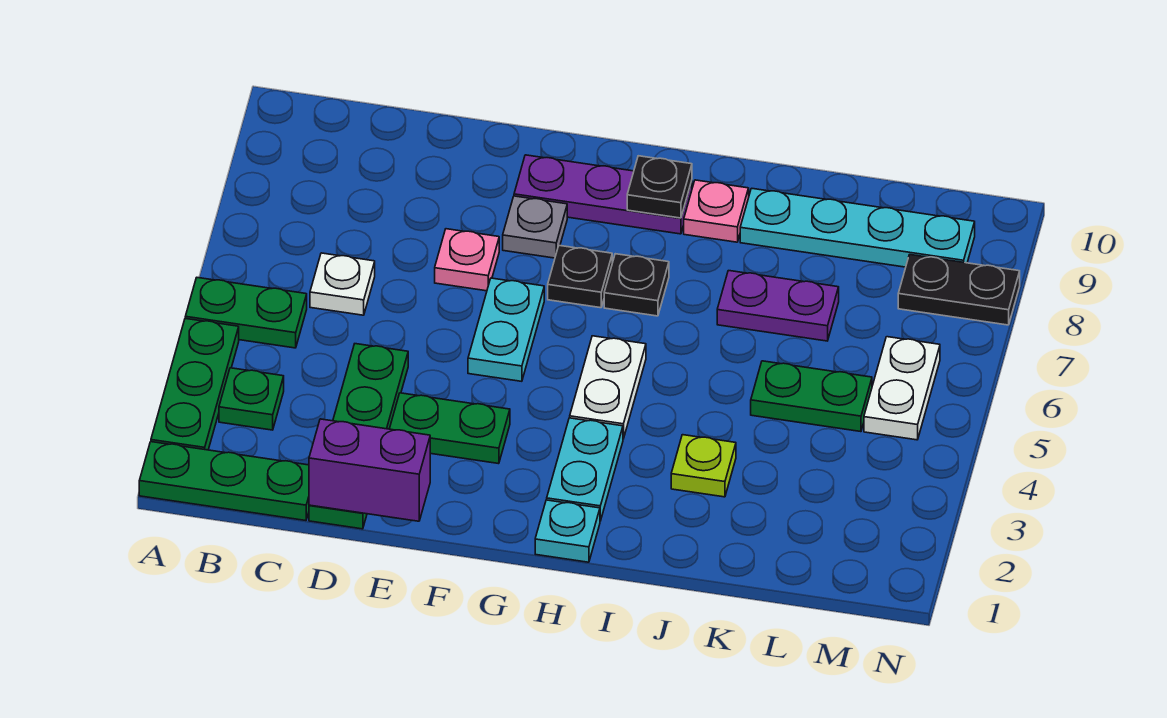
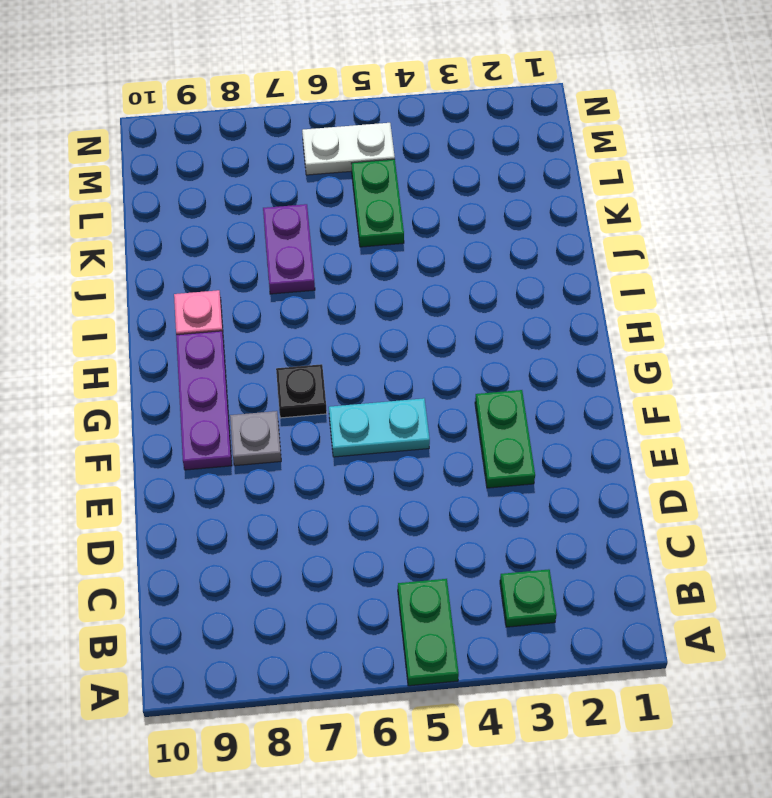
none -> green plate A1:C1 level 1
none -> green plate A2:A4 level 1
none -> white plate C6 level 1

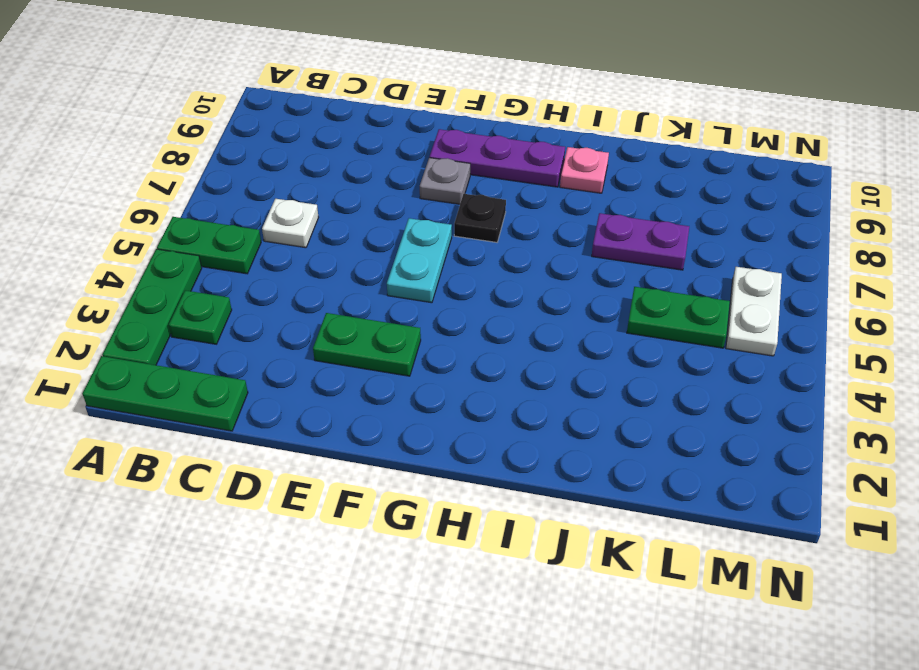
none -> green plate D1:D4 level 1
none -> pink plate E7 level 1
none -> cyan plate H1 level 1

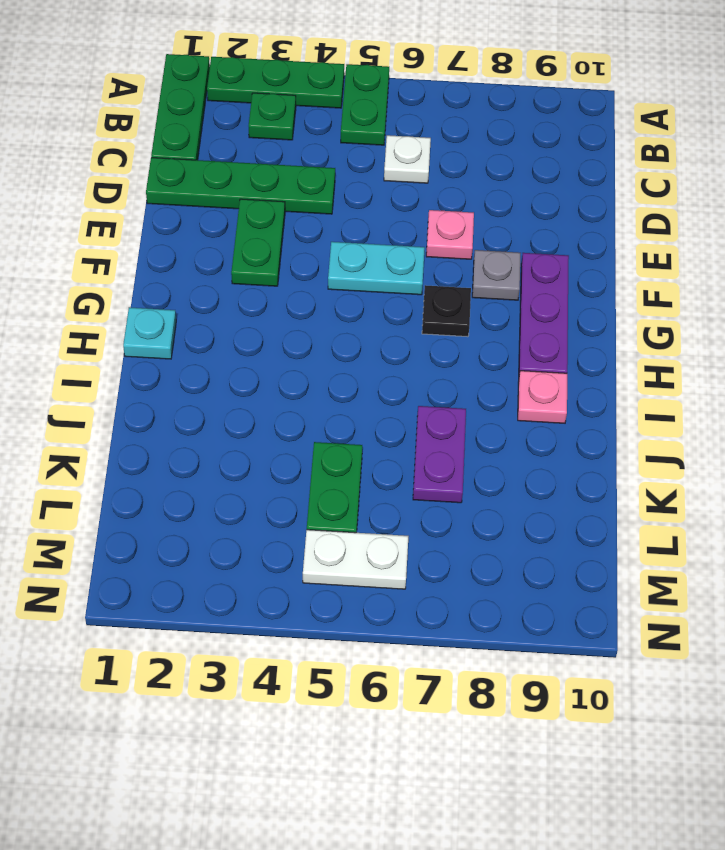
none -> cyan plate H2:H3 level 1
none -> white plate H4:H5 level 1
none -> black plate H7 level 1

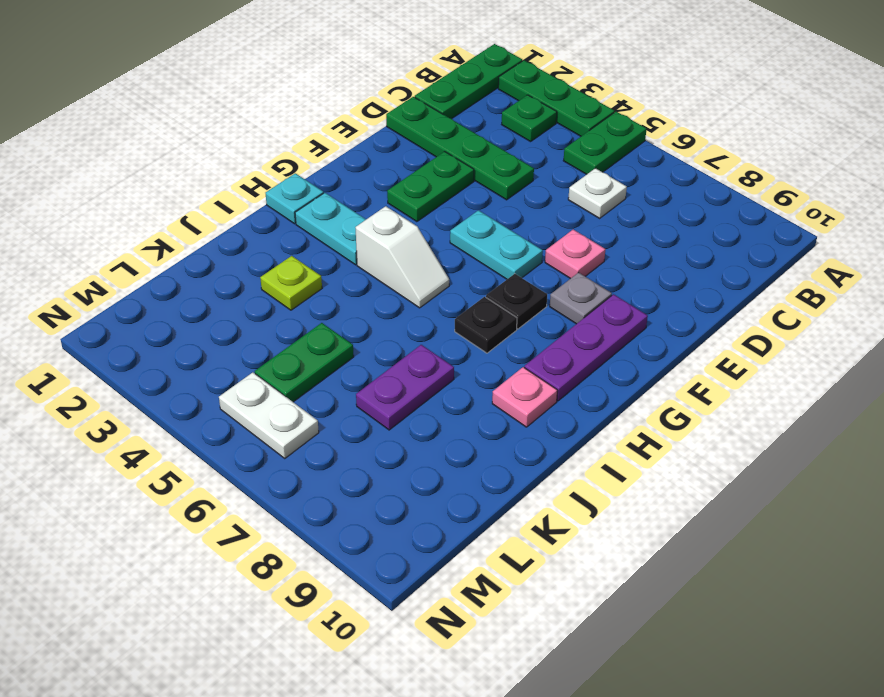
white slope H4:H5 level 1 top 4 -> white plate H4:H5 level 1
none -> cyan plate J9:M9 level 1
none -> black plate M8:N8 level 1
none -> purple brick D1:E1 level 2

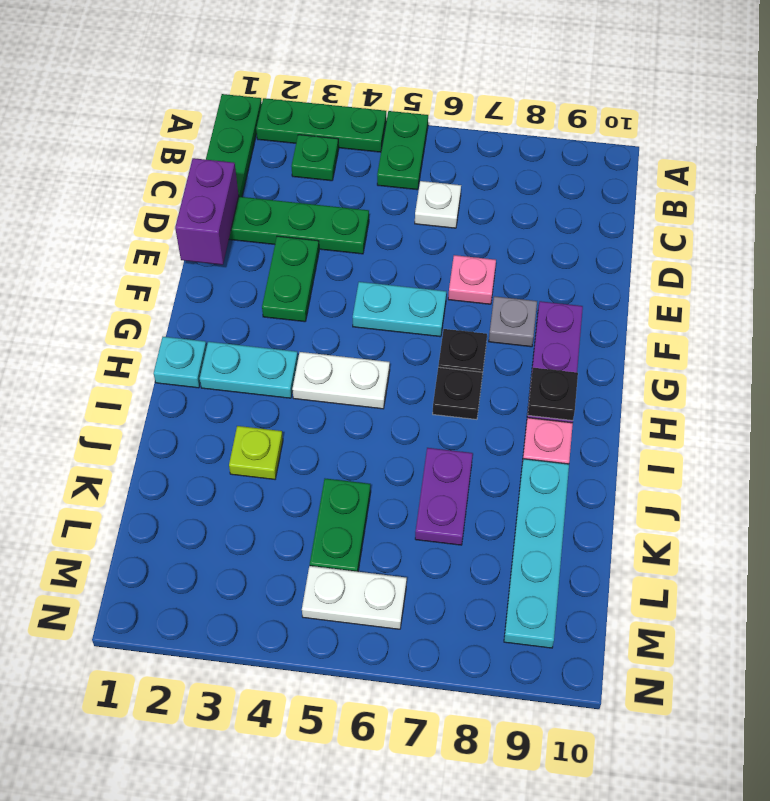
none -> black plate M8:N8 level 1

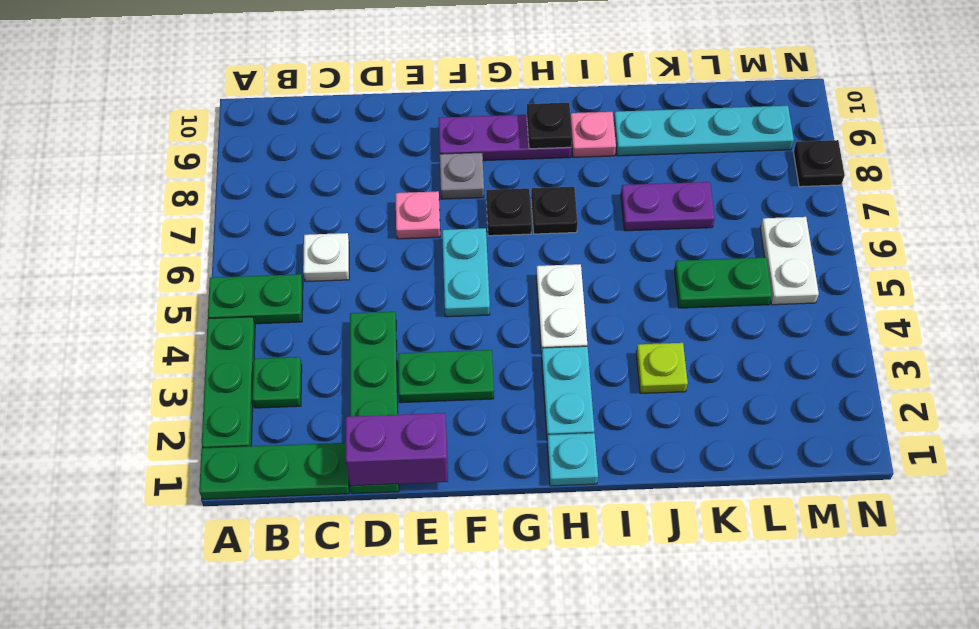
black plate N8 level 1 -> black plate M8:N8 level 1

